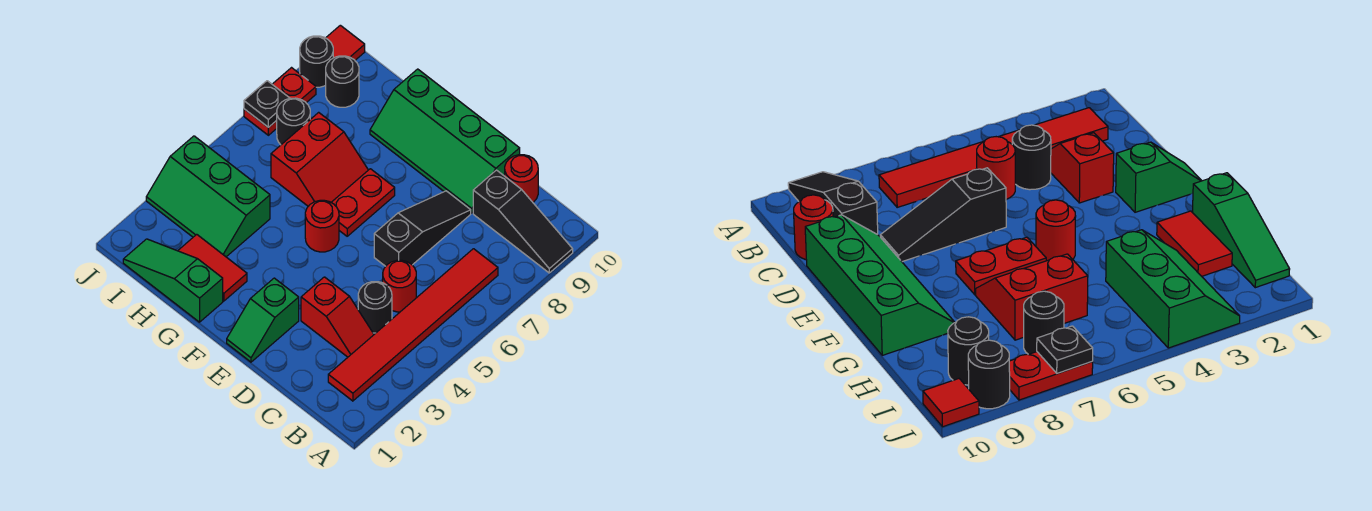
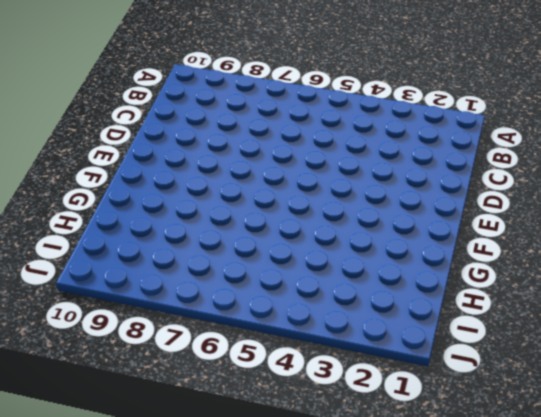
none -> black slope A9:C9 level 1 top C
none -> red tile B2:B7 level 1
none -> red slope C3:D3 level 1 top D

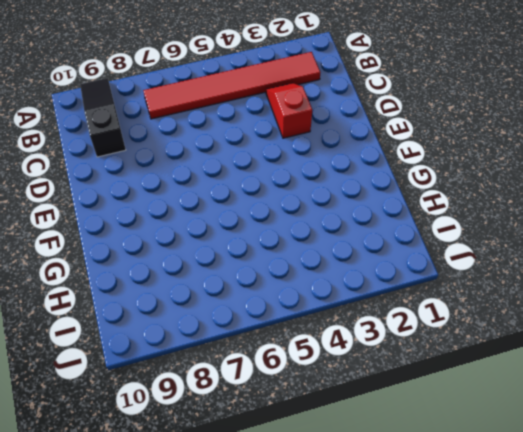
none -> black round brick C4 level 1
none -> red round brick C5 level 1
none -> red round brick C10 level 1

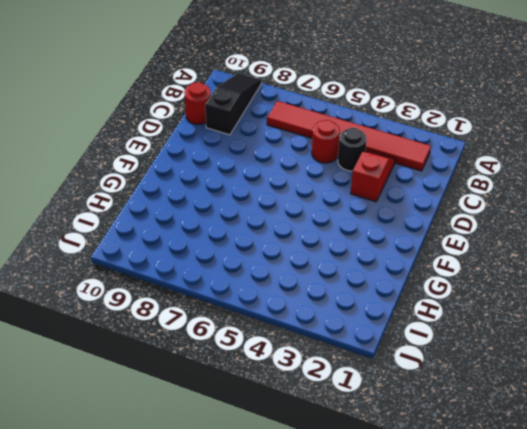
none -> black slope D6:D8 level 1 top 6
none -> green slope D9:G10 level 1 top 10
none -> green slope E1:E2 level 1 top 2

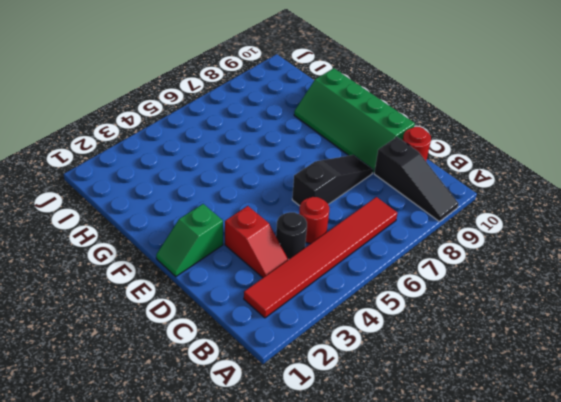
none -> red round brick F5 level 1
none -> red plate F6:F7 level 1
none -> green slope G1:I1 level 1 top G

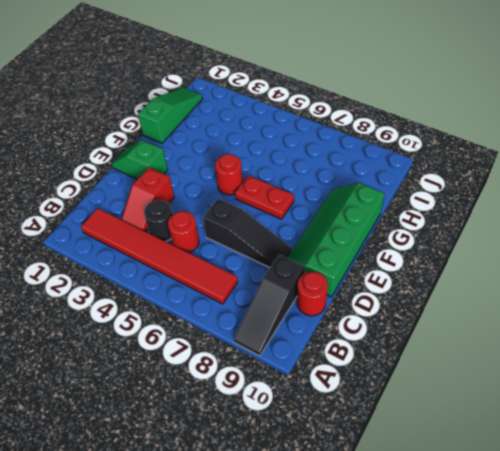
none -> red tile G2:H2 level 1
none -> red slope G6:H7 level 1 top H
none -> green slope H3:J4 level 1 top 4

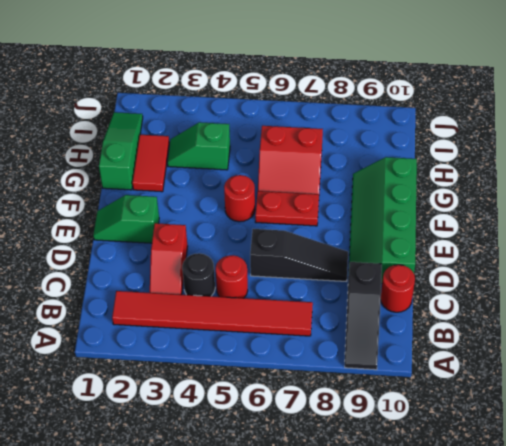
green slope H3:H4 level 1 top 4 -> green slope H3:J4 level 1 top 4
none -> black round brick I7 level 1
none -> black round brick I9 level 1
none -> red plate J7:J8 level 1

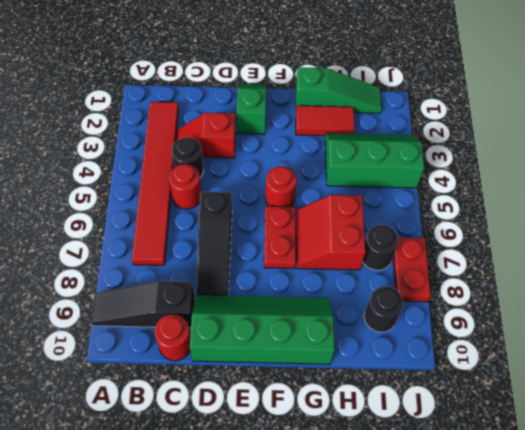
none -> black round brick J9 level 1
none -> red tile J10 level 1
none -> black plate J7 level 2

